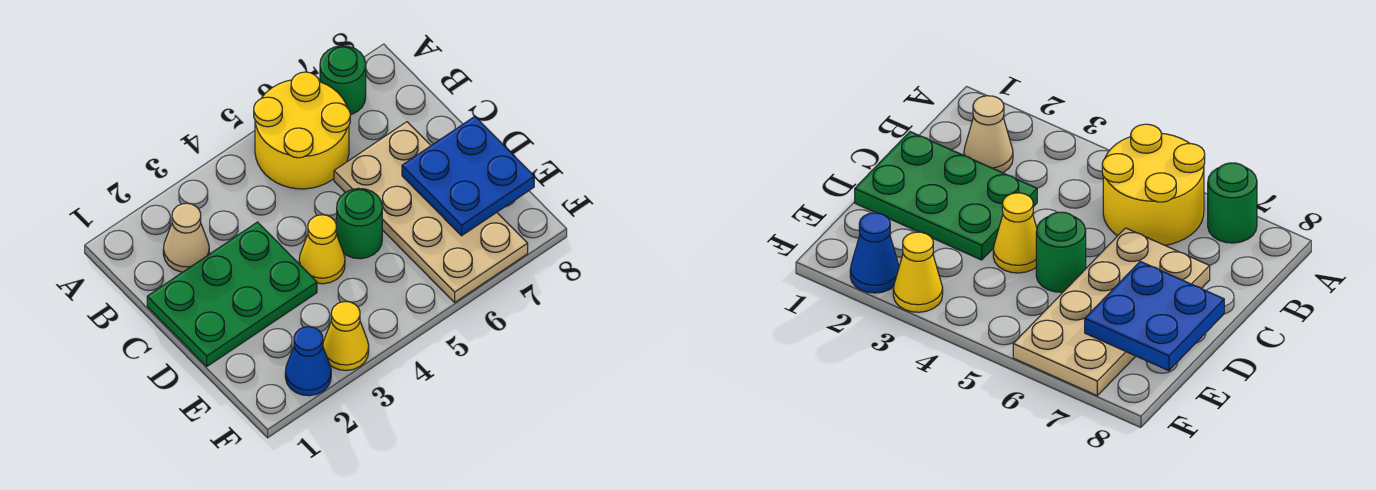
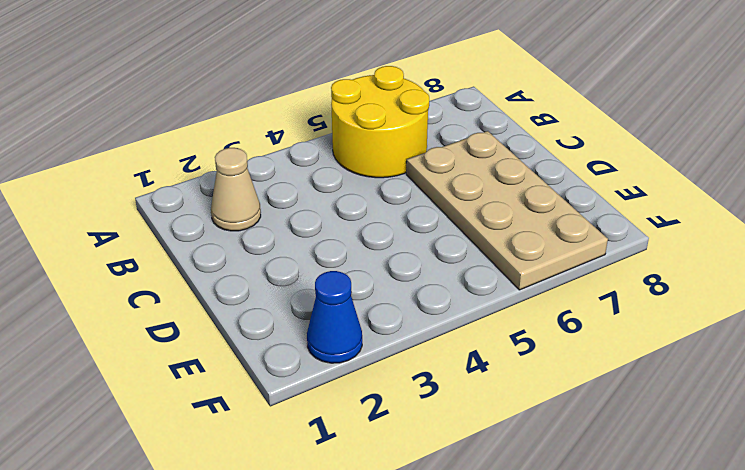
none -> green round brick A7 level 1
none -> green plate C1:D3 level 1

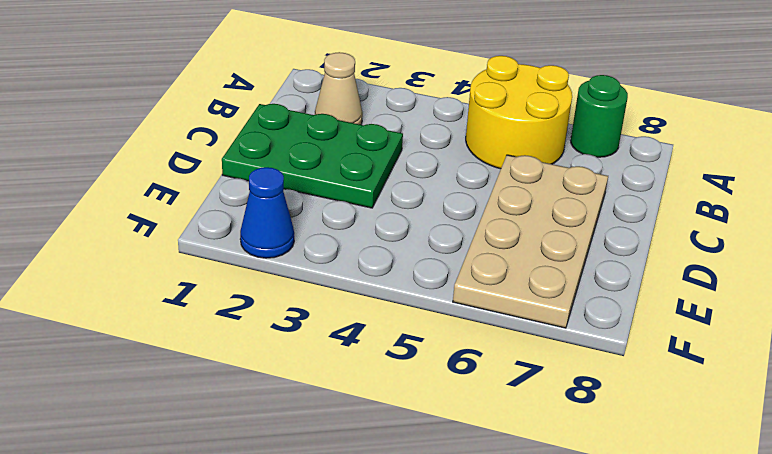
none -> yellow cone D4 level 1
none -> green round brick D5 level 1

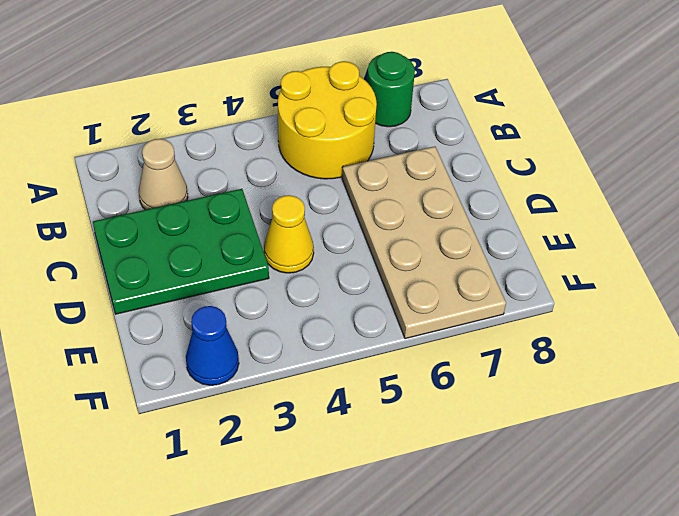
none -> green round brick D5 level 1
none -> yellow cone F3 level 1

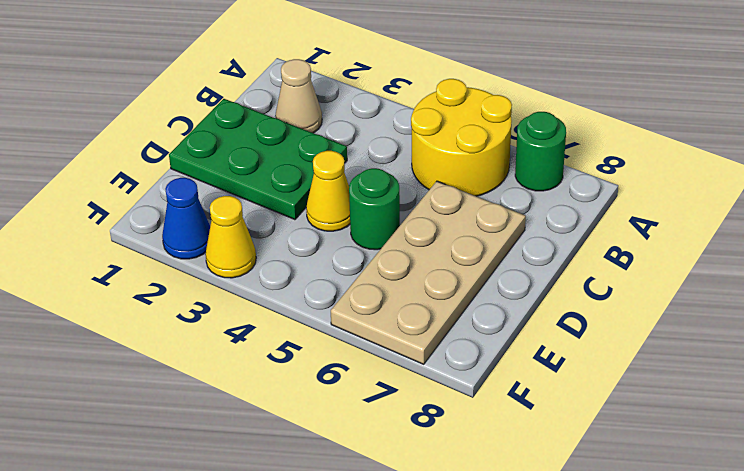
none -> blue plate D7:E8 level 2

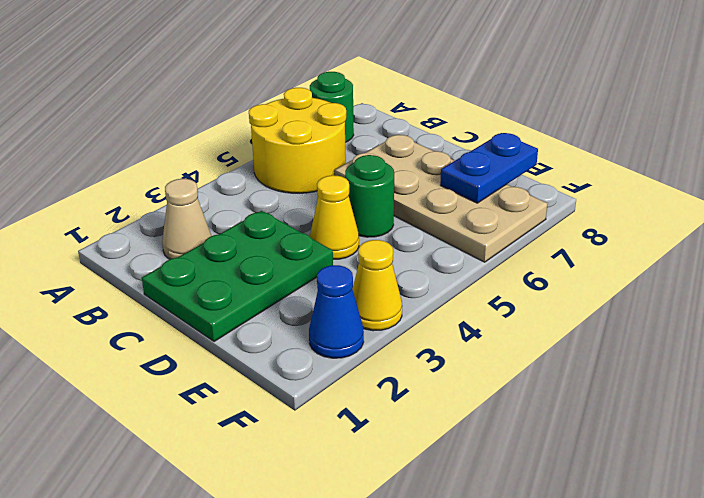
blue plate E7:E8 level 2 -> blue plate D7:E8 level 2

